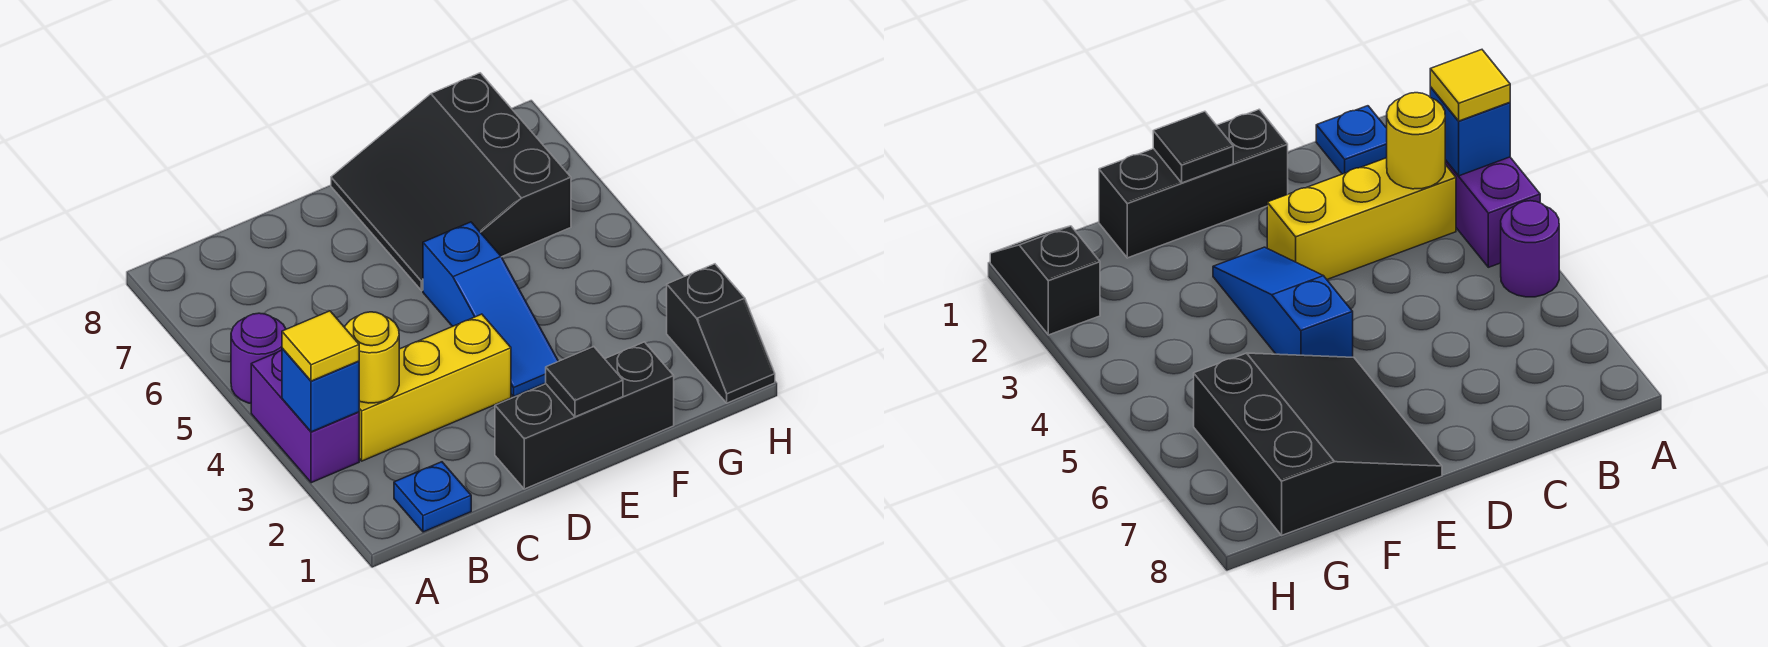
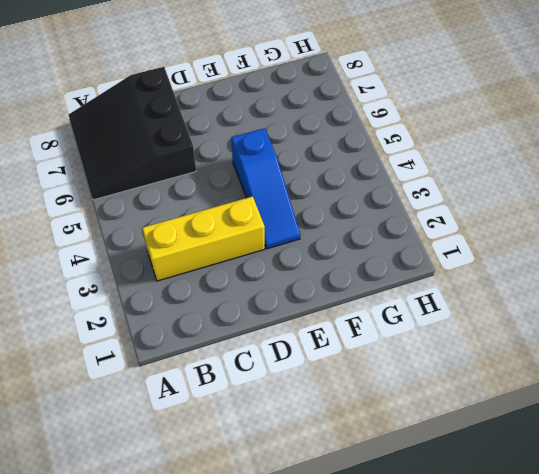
black slope A6:C8 level 1 top C -> black slope E6:G8 level 1 top G
none -> purple brick A3:A4 level 1
none -> purple round brick A5 level 1
none -> blue plate B1 level 1

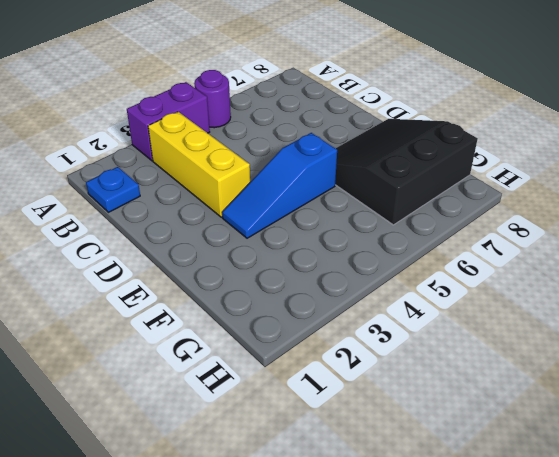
none -> black brick D1:F1 level 1
none -> black slope H1:H2 level 1 top 2
none -> blue brick A3 level 2

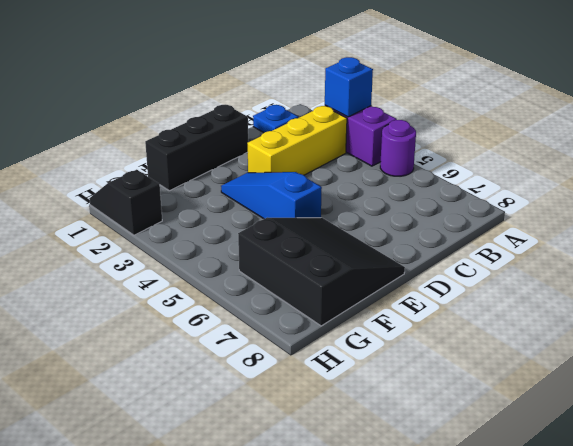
none -> yellow round brick B3 level 2
none -> black tile E1 level 2
none -> yellow tile A3 level 3

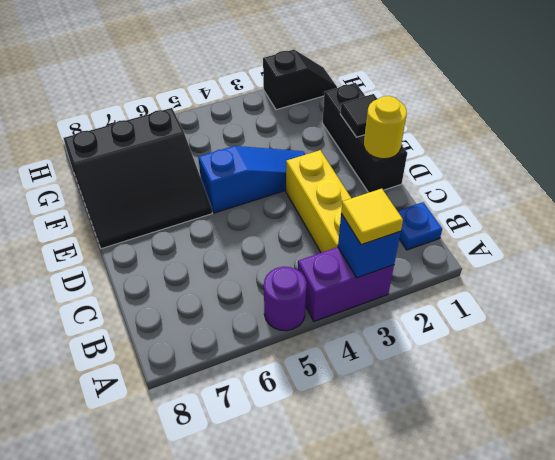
yellow round brick D1 level 2 -> yellow round brick B3 level 2

